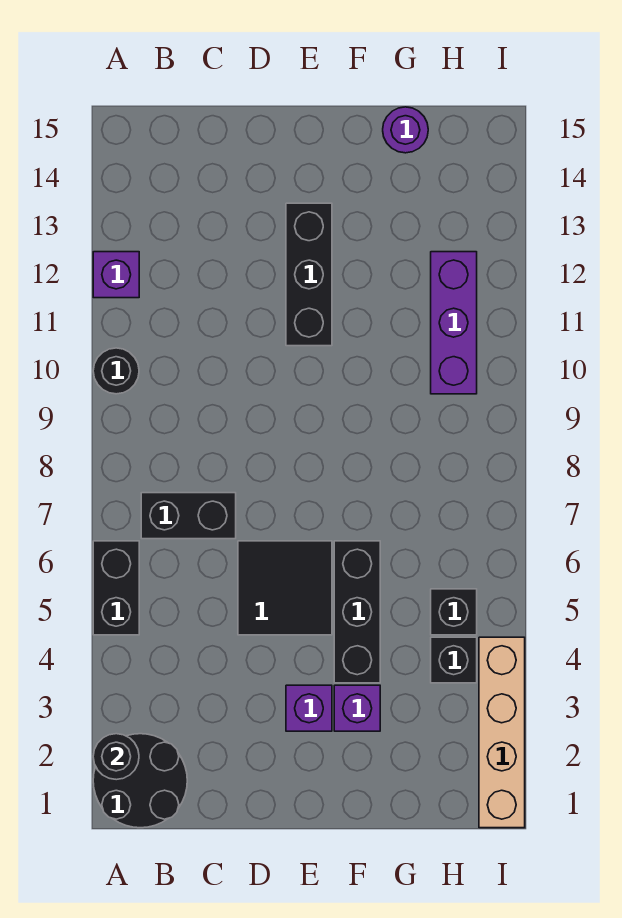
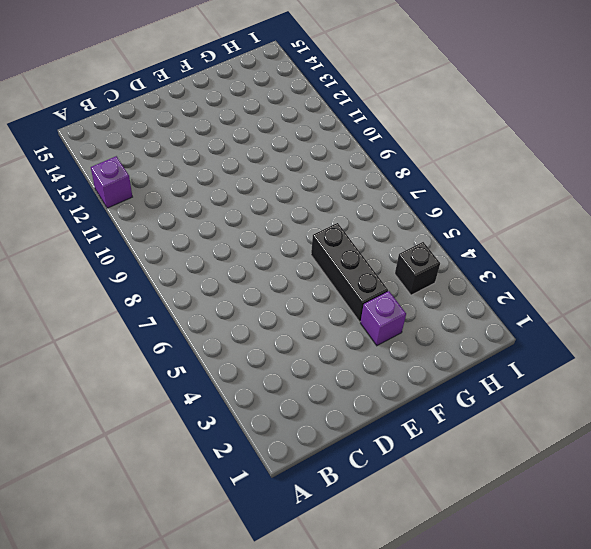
none -> black round brick A1:B2 level 1
none -> black brick A5:A6 level 1
none -> black round brick A10 level 1

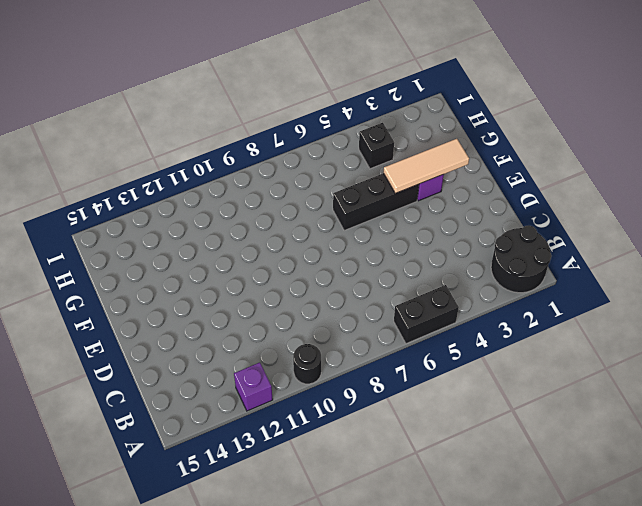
tan tile F2:F4 level 2 -> none
none -> black brick B7:C7 level 1
none -> black tile D5:E6 level 1
none -> purple brick E3 level 1

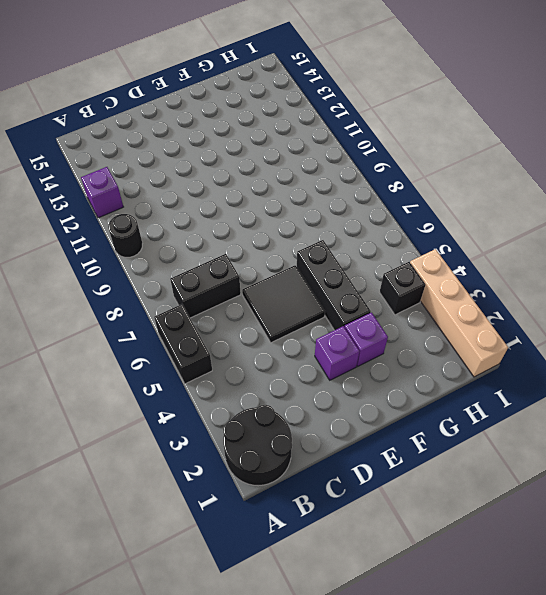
none -> black brick E11:E13 level 1
none -> purple round brick G15 level 1
none -> black brick H5 level 1

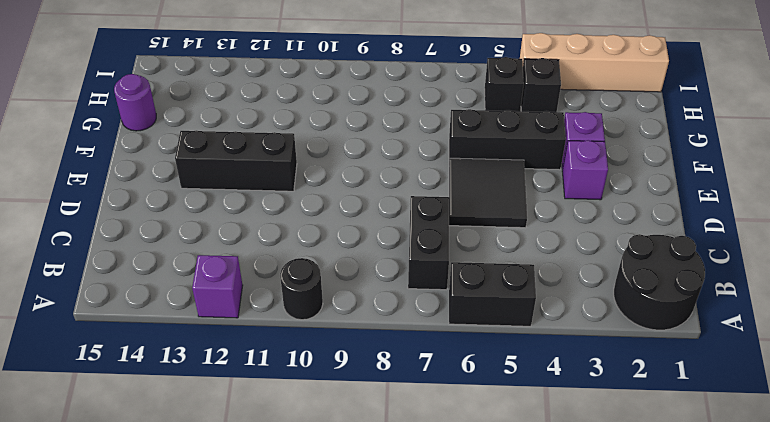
none -> purple brick H10:H12 level 1
none -> black round brick A2 level 2

